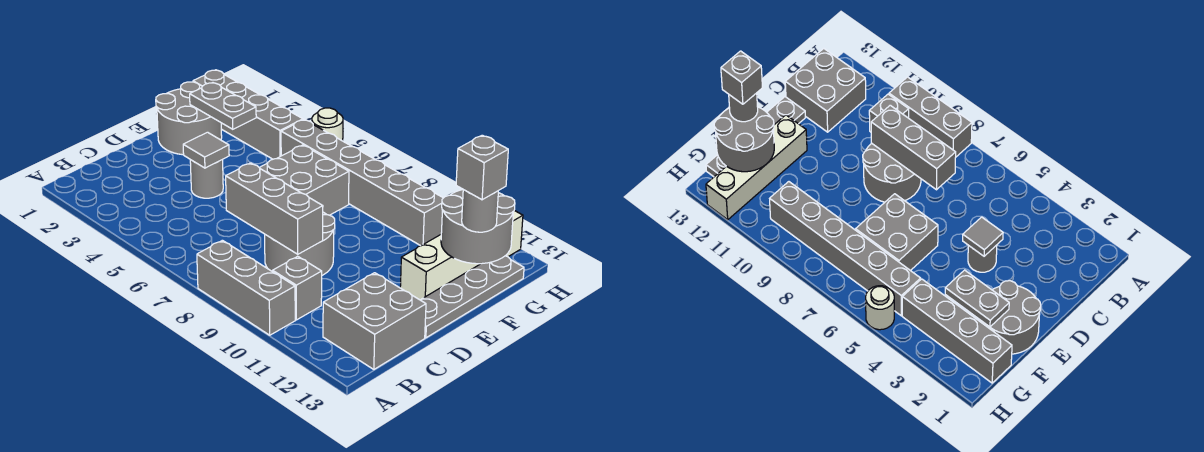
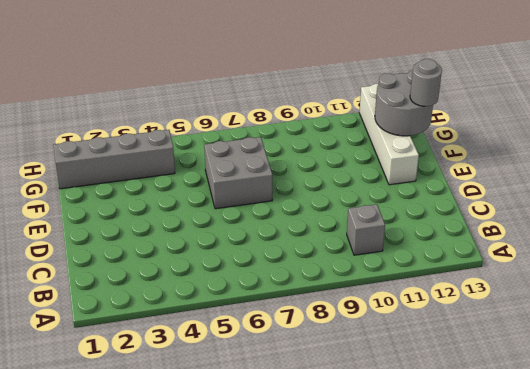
none -> grey brick A8:A10 level 1
none -> grey brick B12:C13 level 1
none -> grey round brick C8:D9 level 1

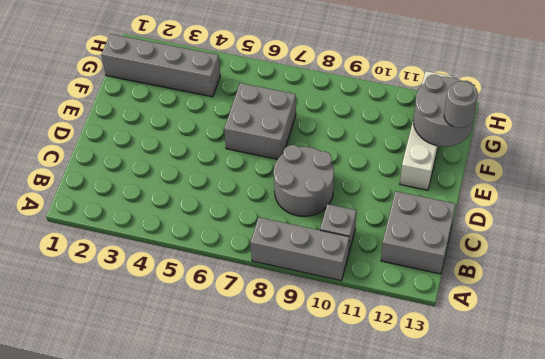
none -> grey round brick D4 level 1
none -> grey plate D13:G13 level 1
none -> grey round brick E1:F2 level 1

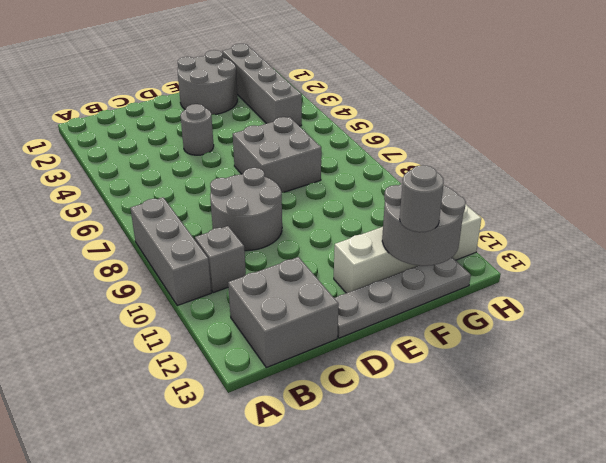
none -> grey brick G5:G10 level 1
none -> white round brick H5 level 1
none -> grey brick C7:C9 level 2

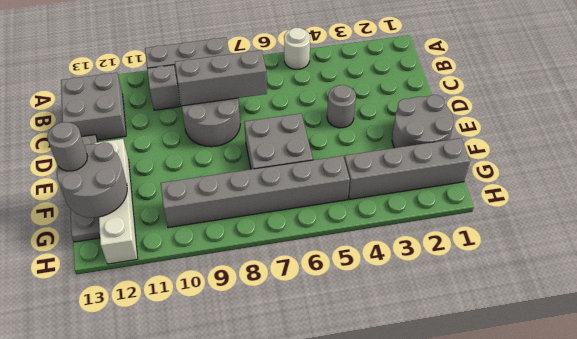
white round brick A5 level 1 -> white round brick H5 level 1
none -> grey tile D4 level 2
none -> grey plate F2:F3 level 2
none -> grey brick F13 level 4

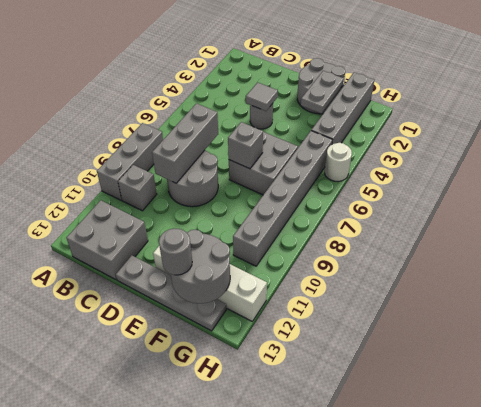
grey brick E7 level 2 -> grey brick F13 level 4

